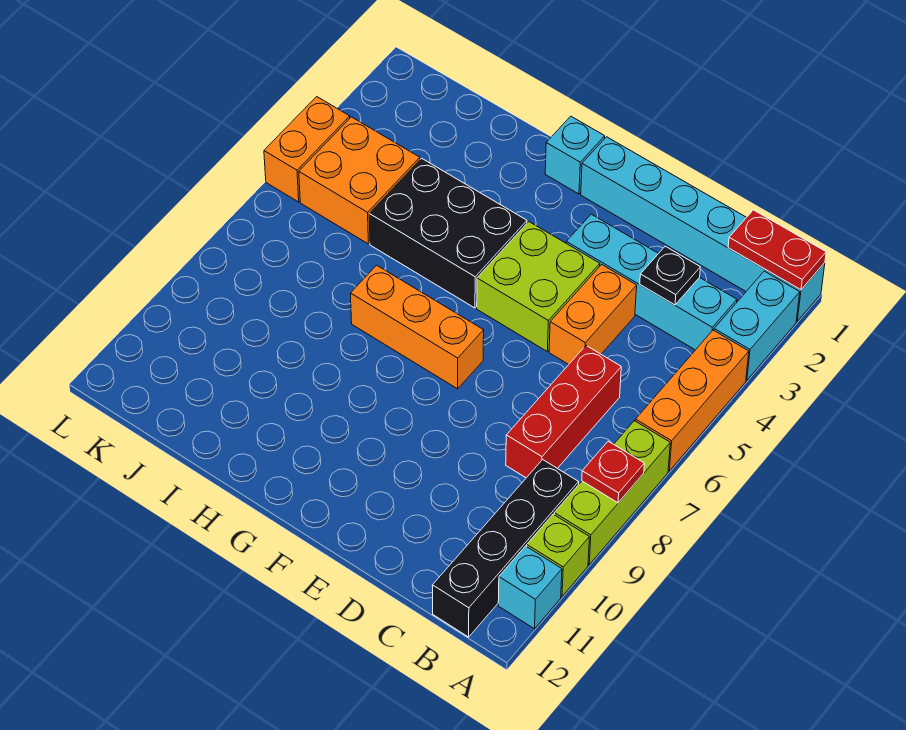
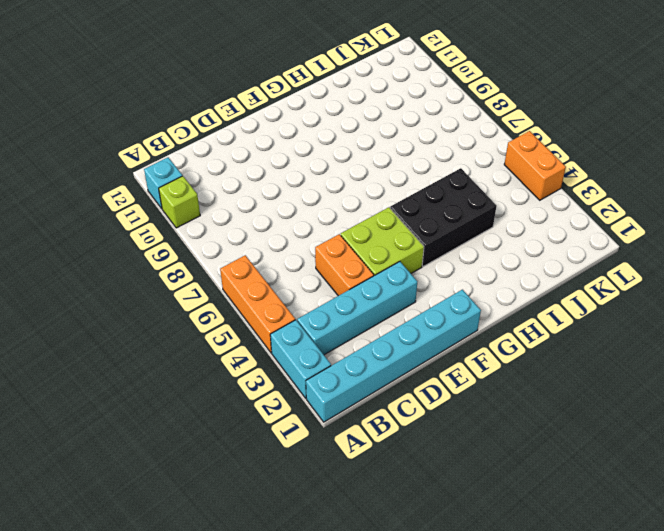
none -> lime brick A7:A9 level 1
none -> black brick B9:B12 level 1
none -> red brick C6:C8 level 1

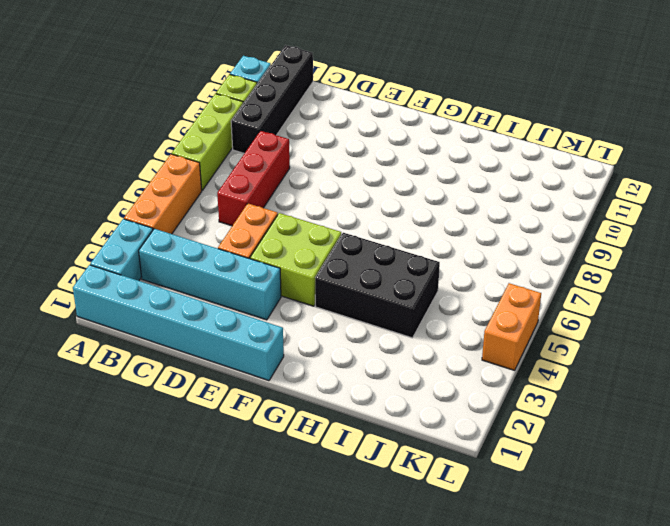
none -> orange brick F7:H7 level 1
none -> cyan brick G1 level 1
none -> orange brick J4:K5 level 1

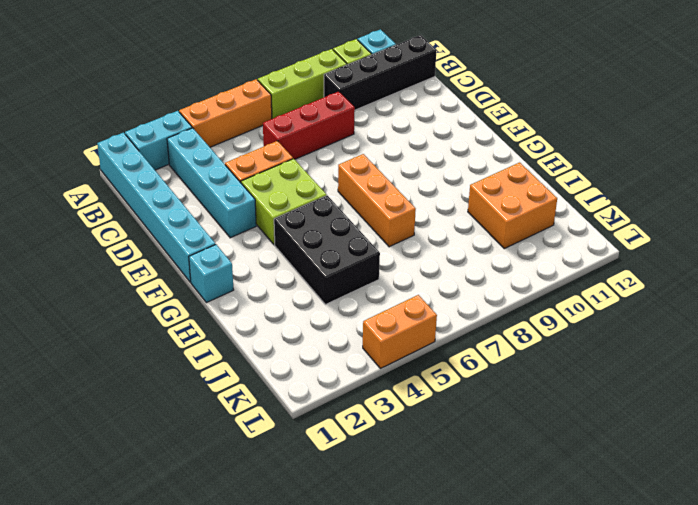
orange brick I10:J11 level 1 -> orange brick J4:K5 level 1
none -> red plate A1:B1 level 2
none -> red plate A8 level 2
none -> black plate C3 level 2

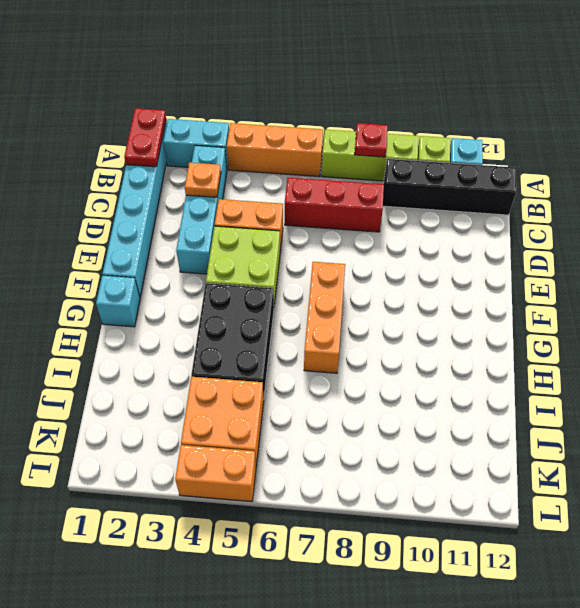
orange plate C3 level 2 -> black plate C3 level 2

